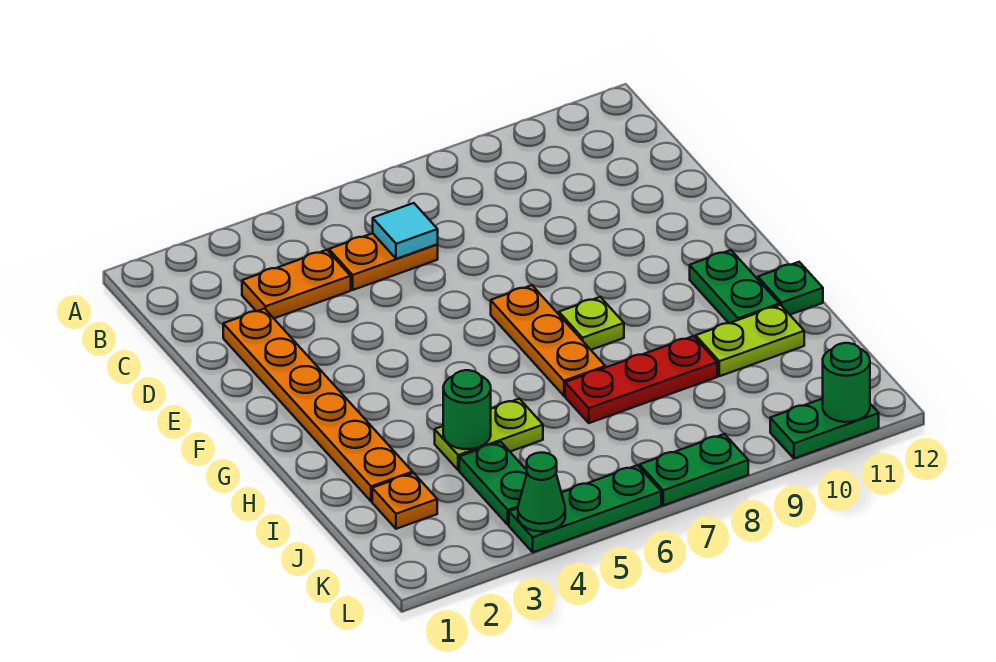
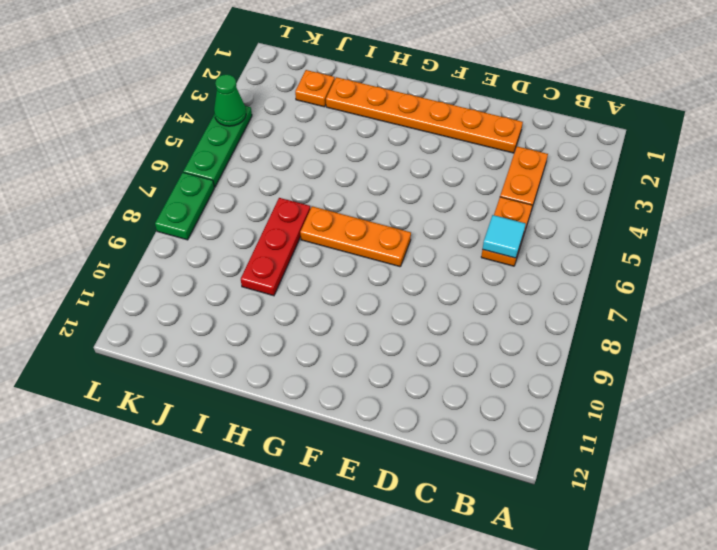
none -> lime plate G8 level 1
none -> green plate G11:H11 level 1
none -> green plate H12 level 1

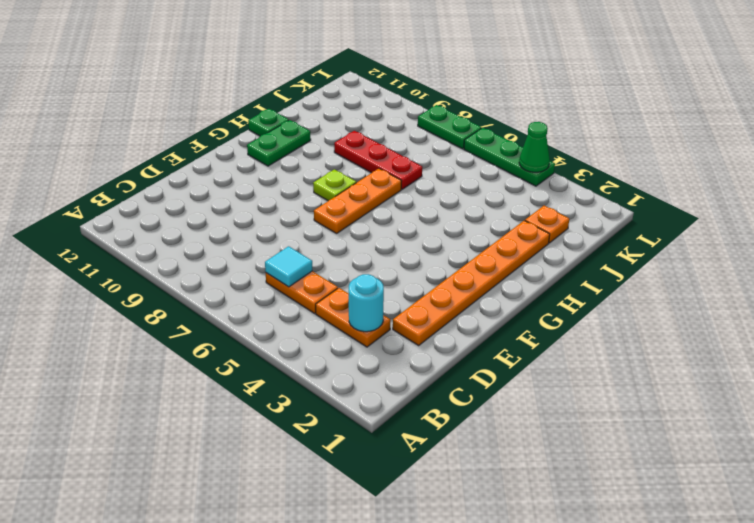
cyan round brick C3 level 2 -> none
none -> lime plate I4:I5 level 1
none -> lime plate I10:I11 level 1
none -> green plate J4:K4 level 1

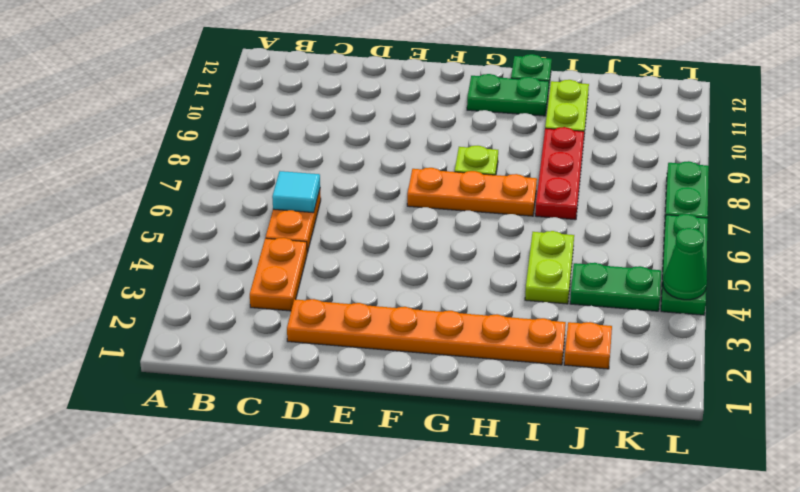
none -> green plate L10:L11 level 1
none -> green round brick I4 level 2
none -> green round brick L11 level 2

